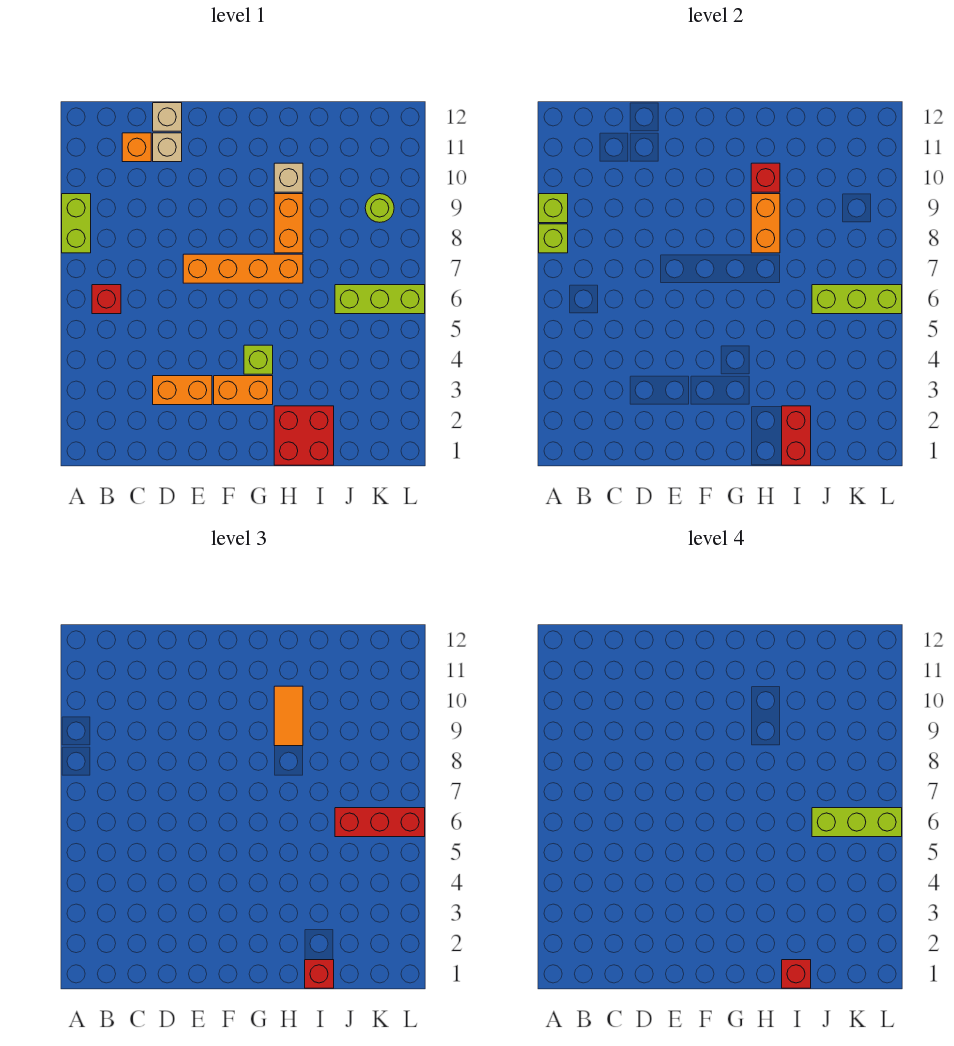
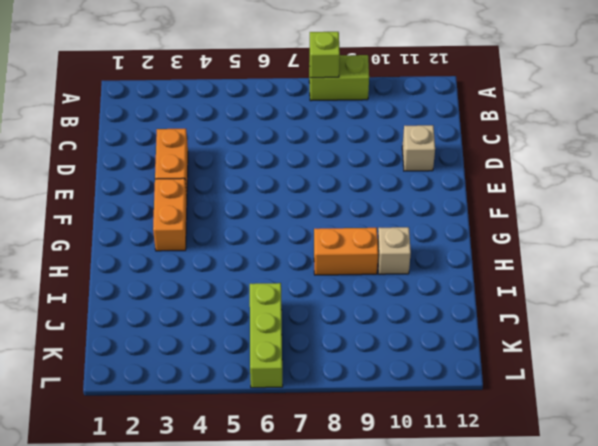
none -> red brick B6 level 1
none -> orange brick C11 level 1
none -> tan brick D12 level 1

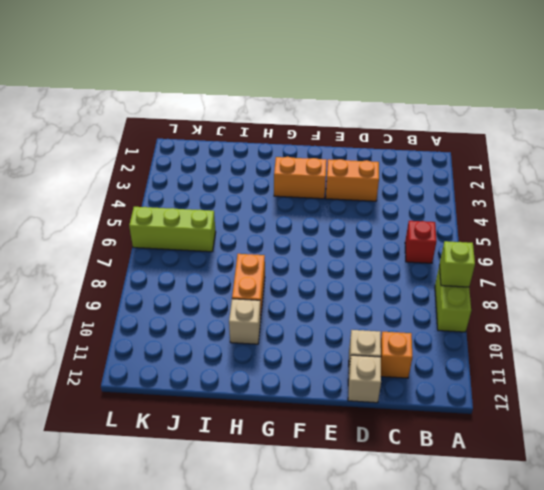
none -> orange brick E7:H7 level 1
none -> lime brick G4 level 1
none -> red brick H1:I2 level 1

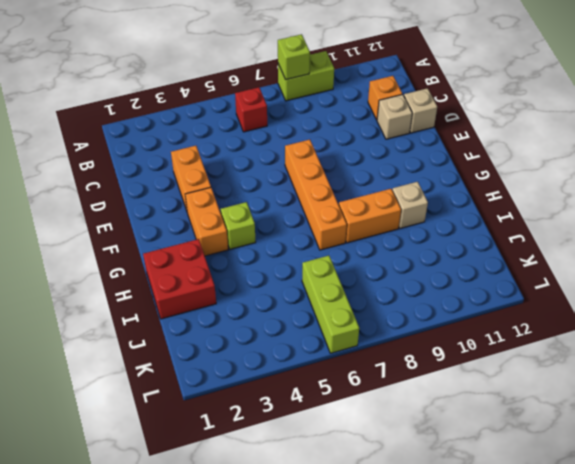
none -> lime round brick K9 level 1
none -> lime brick A9 level 2
none -> orange brick H8:H9 level 2

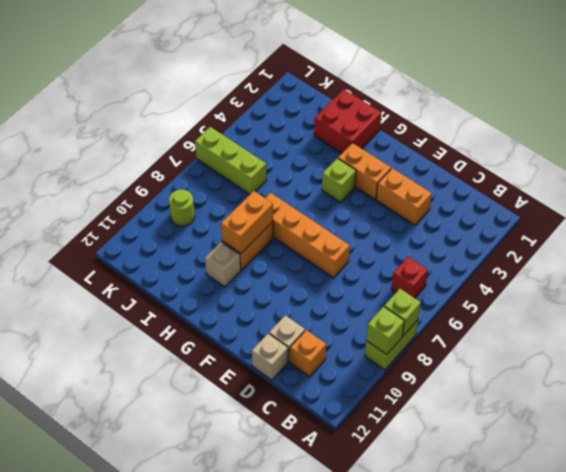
none -> red brick H10 level 2
none -> red brick I1:I2 level 2
none -> lime brick J6:L6 level 2

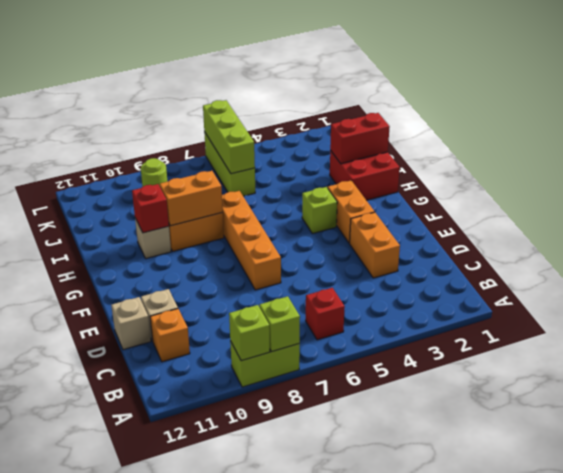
none -> orange tile H9:H10 level 3
none -> red brick I1 level 3
none -> red brick J6:L6 level 3

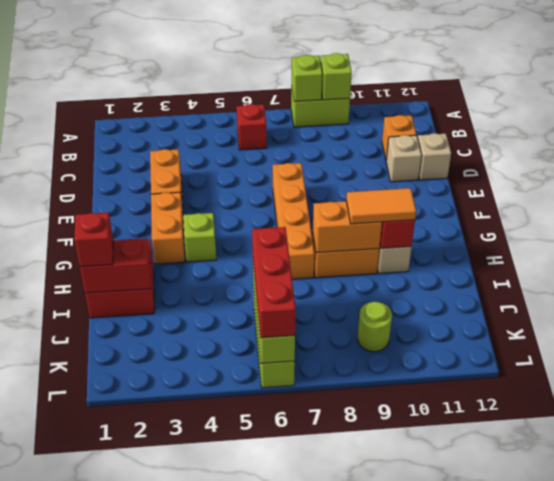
none -> red brick I1 level 4
none -> lime brick J6:L6 level 4

